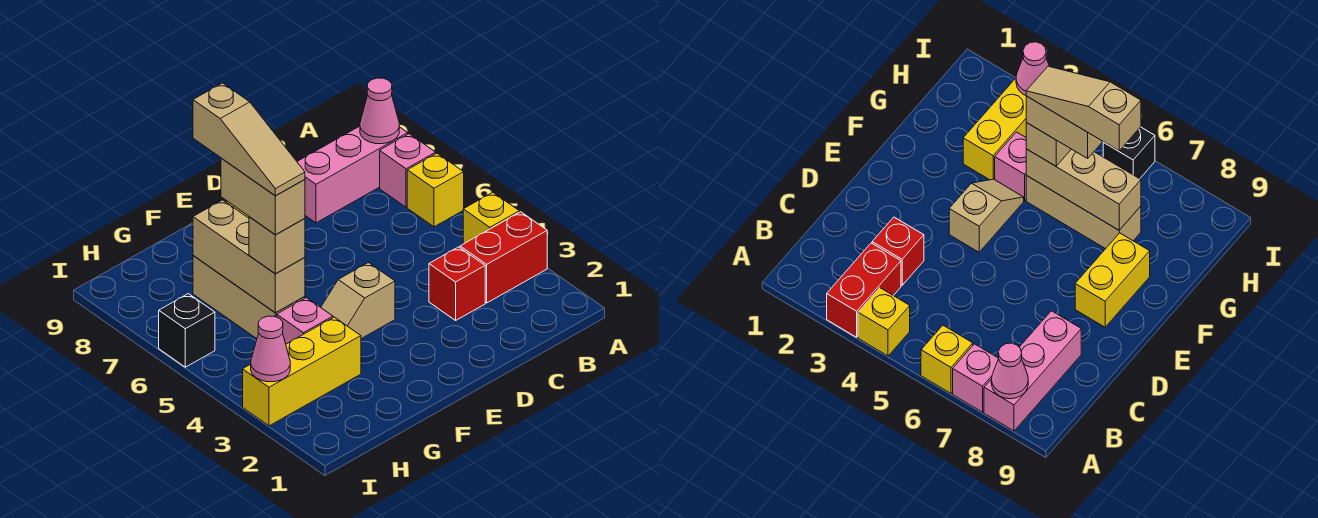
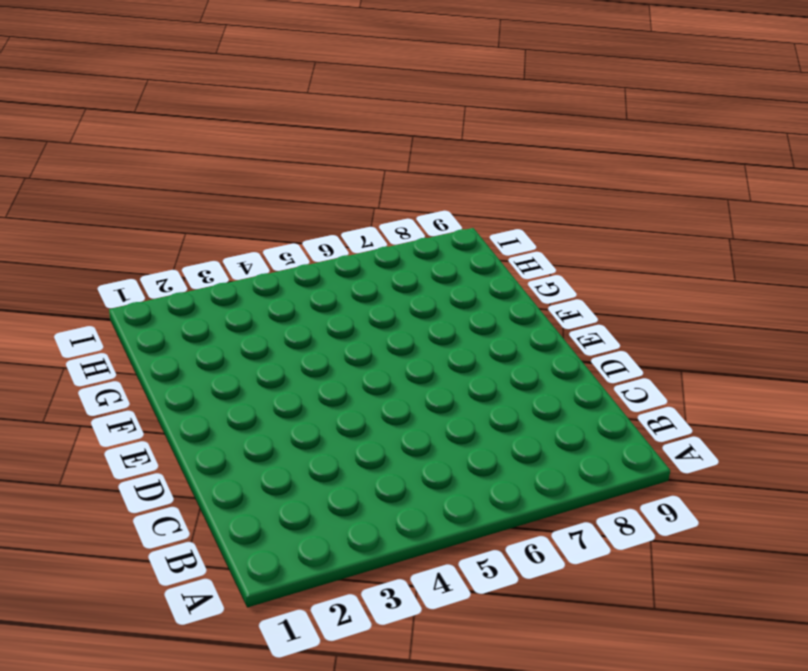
none -> red brick A3:B3 level 1
none -> yellow brick A4 level 1
none -> yellow brick A6 level 1

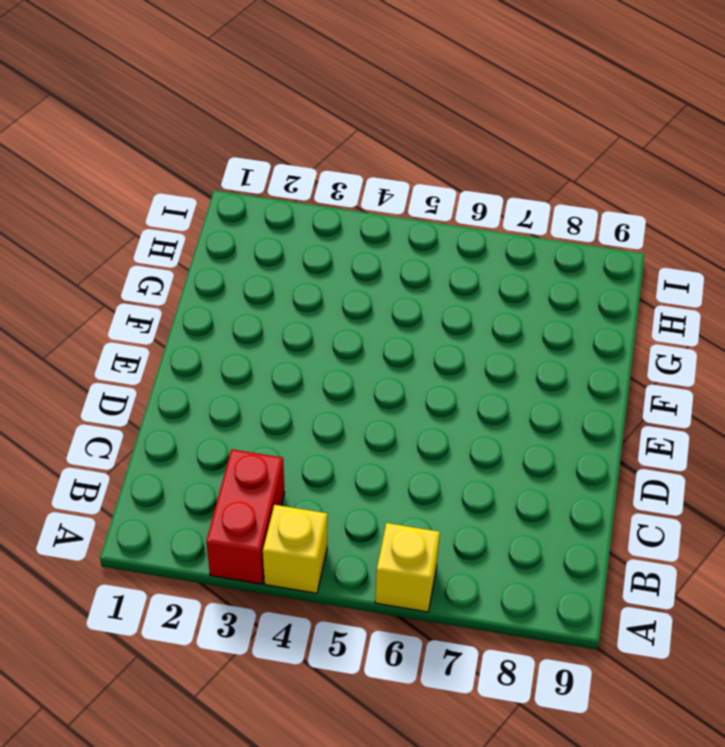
none -> pink brick A7 level 1
none -> pink brick A8:C8 level 1
none -> red brick C3 level 1

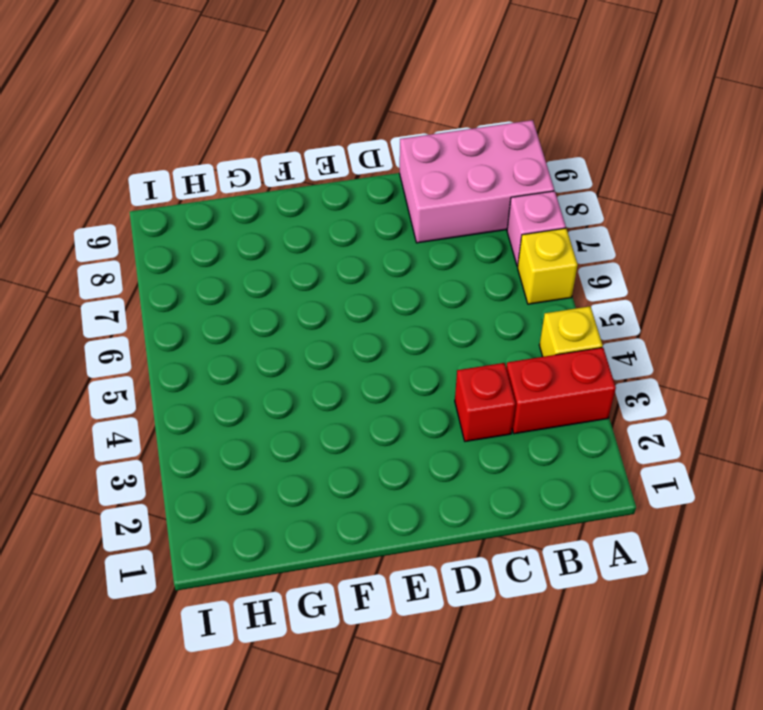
pink brick A8:C9 level 1 -> pink brick A8:C8 level 1
none -> tan slope E4:F4 level 1 top E
none -> yellow brick E8:F8 level 1
none -> yellow brick G3:I3 level 1

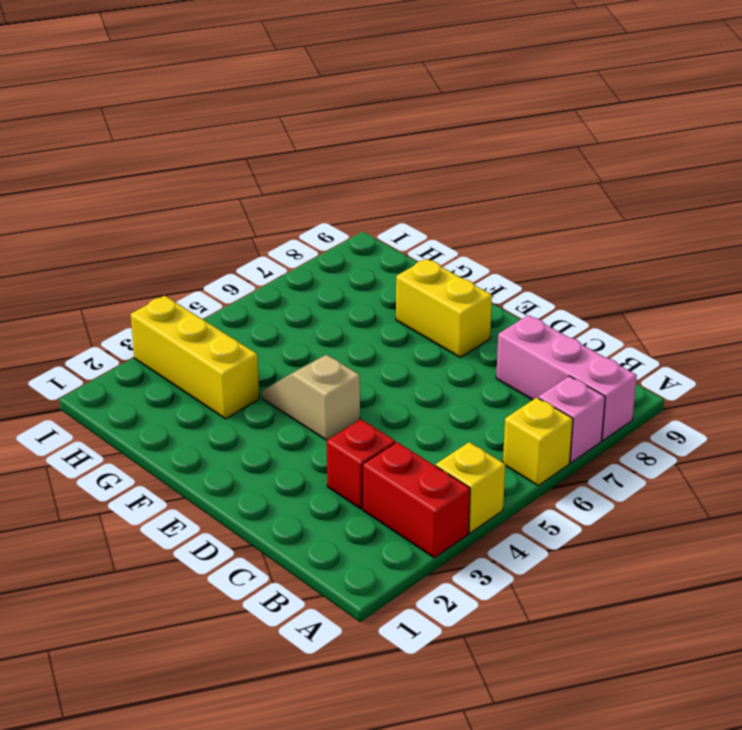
none -> pink brick G4 level 1
none -> tan brick G5:G7 level 1
none -> black brick I6 level 1

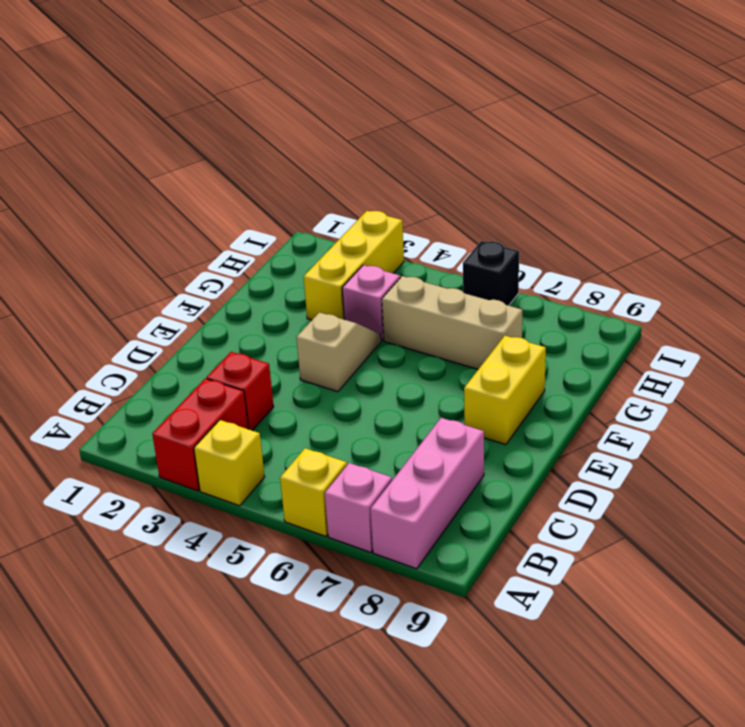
none -> pink cone A8 level 2
none -> tan brick G5:G7 level 2
none -> pink cone I3 level 2

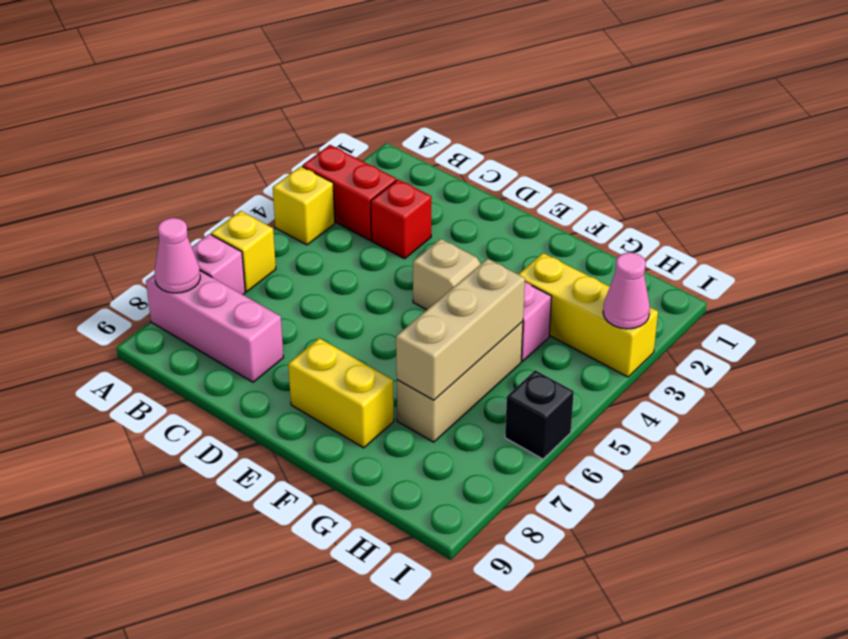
none -> tan brick G5 level 3
none -> tan brick G5:G6 level 4
none -> tan slope G5:G7 level 5 top 7

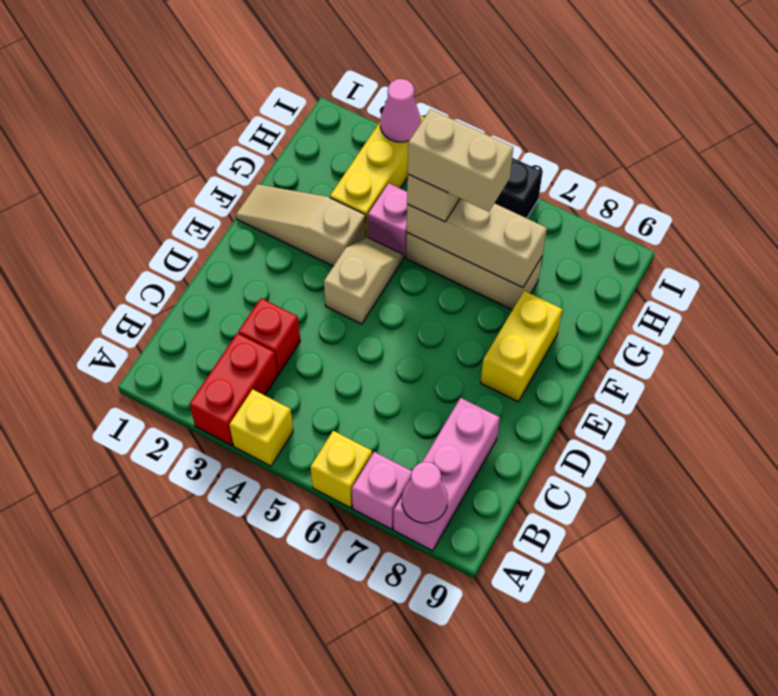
tan slope F1:F3 level 1 top 3 -> tan slope G5:G7 level 5 top 7

